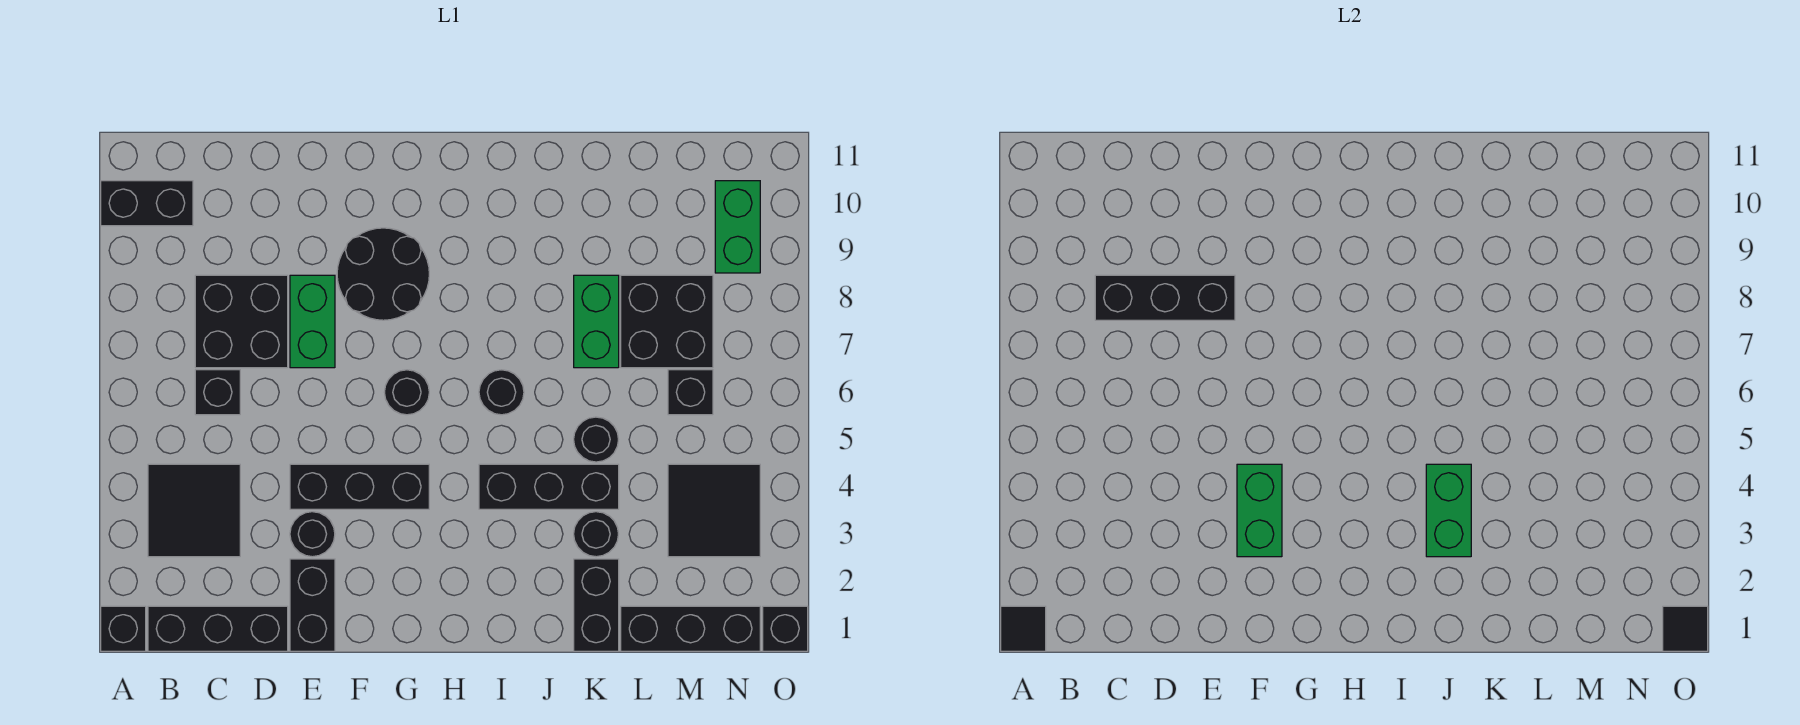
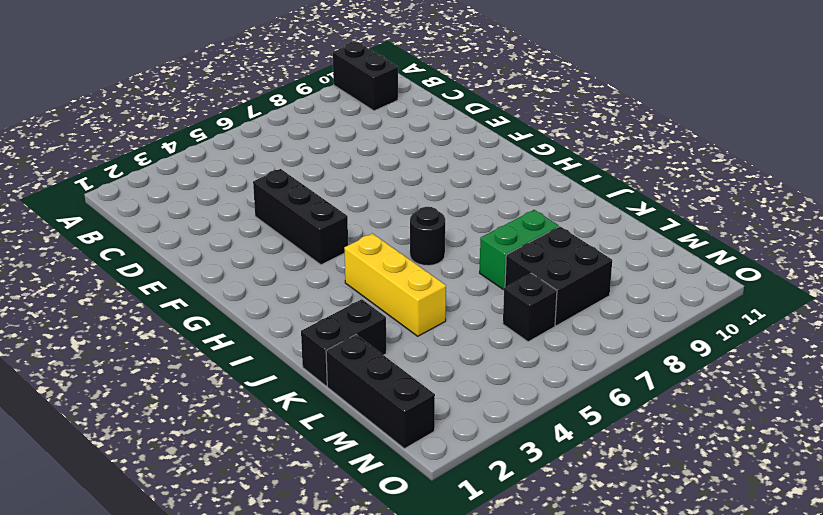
yellow brick I4:K4 level 1 -> black brick I4:K4 level 1
none -> black brick A1 level 1
none -> black brick B1:D1 level 1
none -> black tile B3:C4 level 1

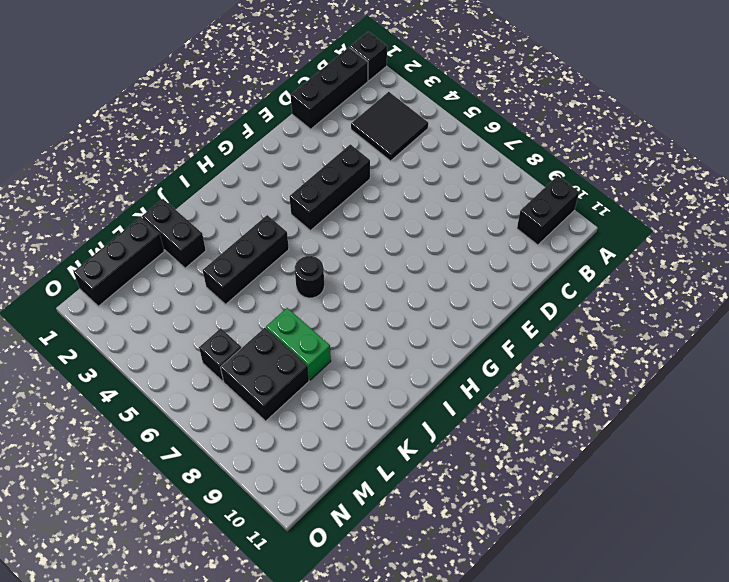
none -> black brick C6 level 1
none -> black brick C7:D8 level 1
none -> black brick E1:E2 level 1

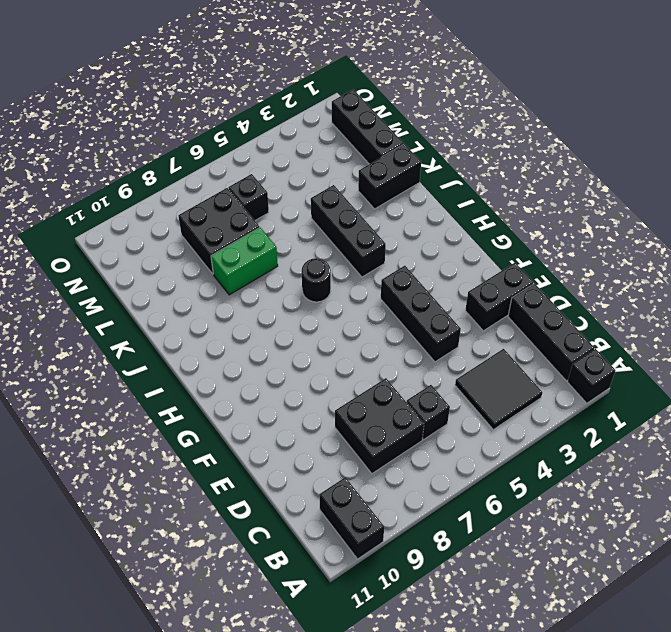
none -> black round brick E3 level 1
none -> green brick E7:E8 level 1
none -> black round brick F8:G9 level 1

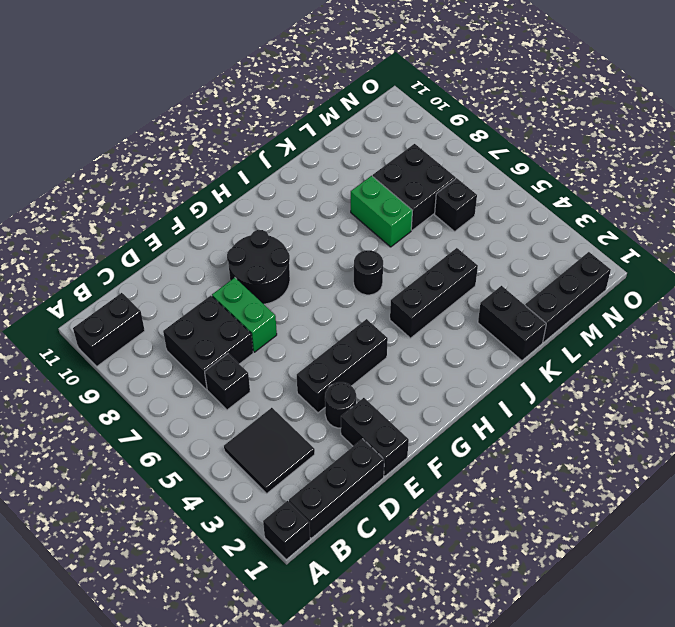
none -> black round brick G6 level 1
none -> black round brick K3 level 1
none -> black round brick K5 level 1

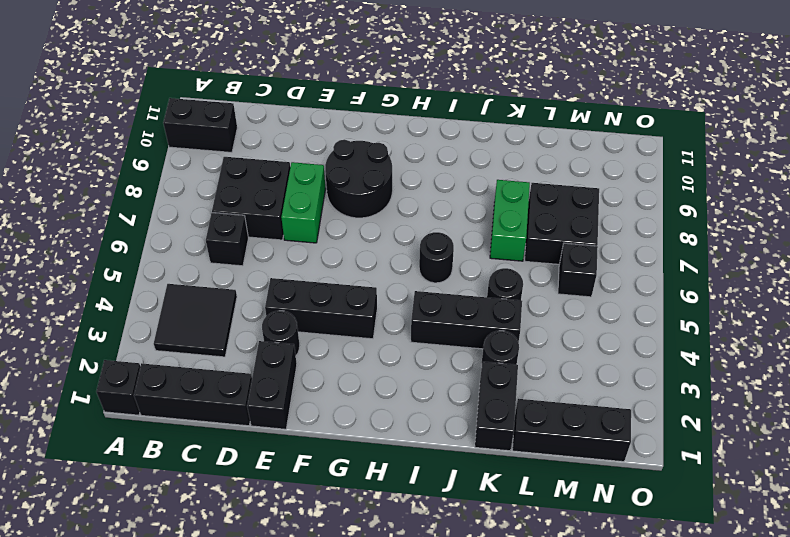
none -> black round brick G6 level 1
none -> black tile M3:N4 level 1
none -> green brick N9:N10 level 1

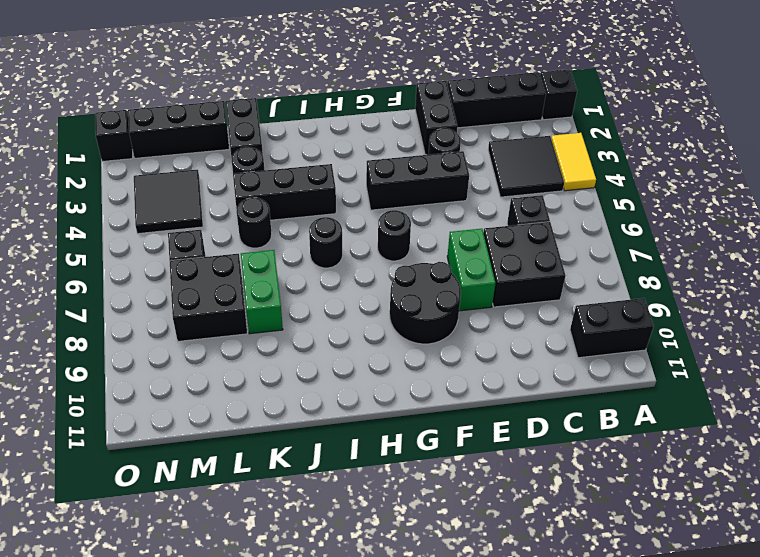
yellow tile A3:A4 level 1 -> none
none -> green brick N9:N10 level 1
none -> black tile A1 level 2
none -> black brick C8:E8 level 2

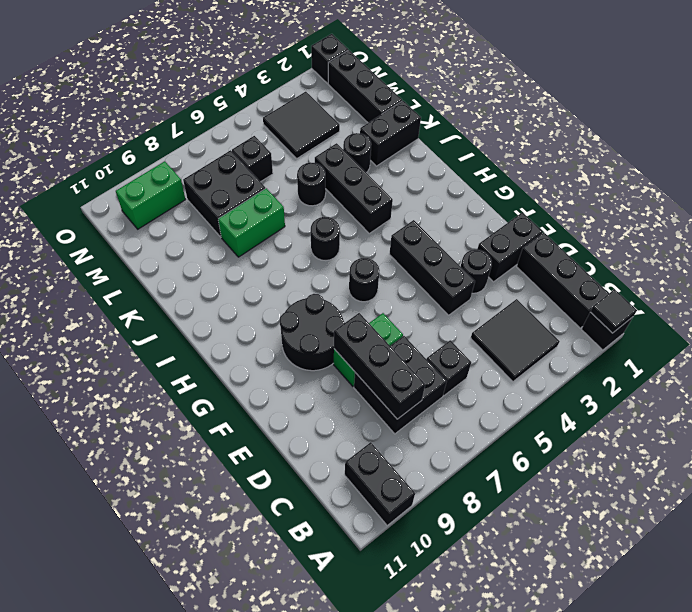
none -> green brick F3:F4 level 2
none -> green brick J3:J4 level 2
none -> black tile O1 level 2

